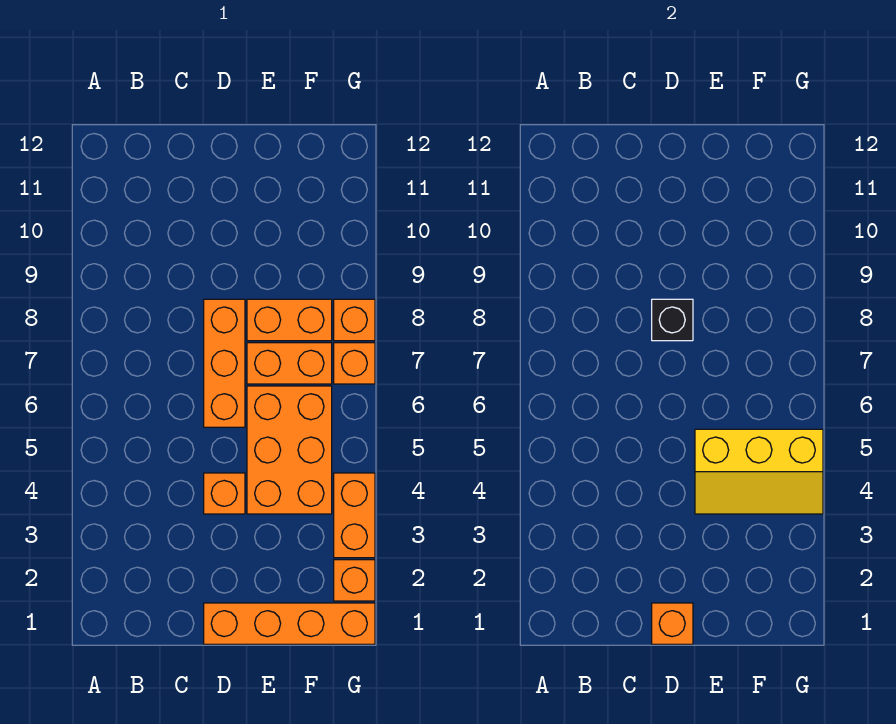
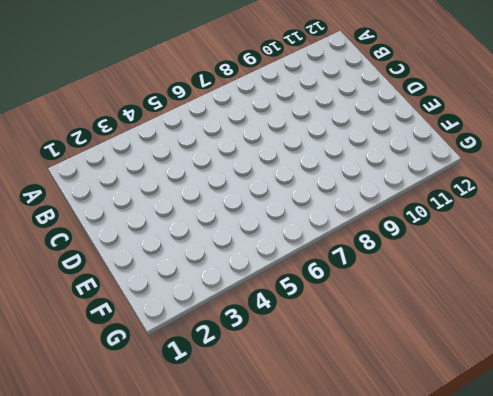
none -> orange brick D1:G1 level 1
none -> orange brick D4 level 1
none -> orange brick D6:D8 level 1

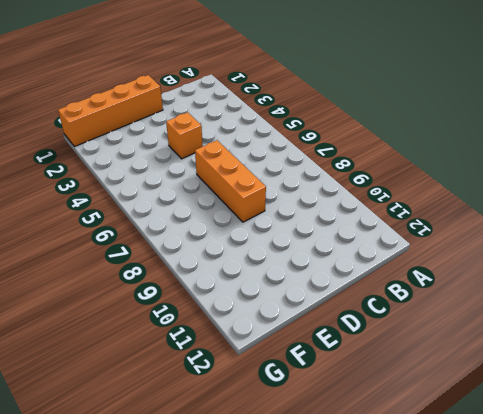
none -> orange brick E4:F6 level 1
none -> orange brick E7:F7 level 1
none -> orange brick E8:F8 level 1

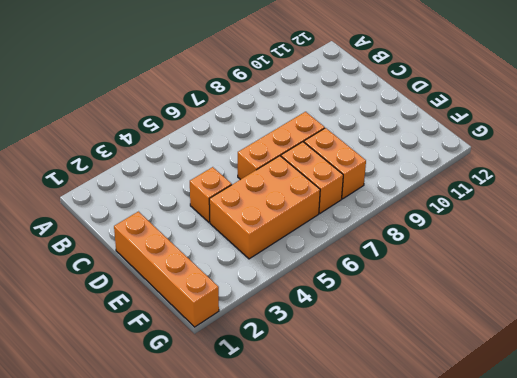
none -> orange brick G2 level 1
none -> orange brick G3:G4 level 1
none -> orange brick G7 level 1

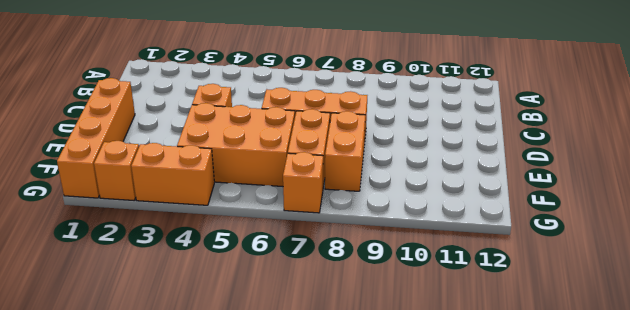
none -> orange brick G8 level 1
none -> orange brick D1 level 2
none -> black brick D8 level 2

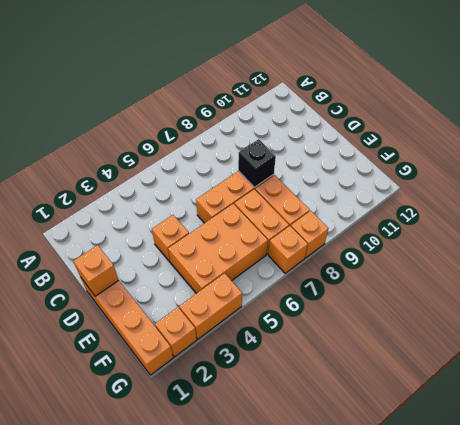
none -> yellow slope E4:G5 level 2 top 5

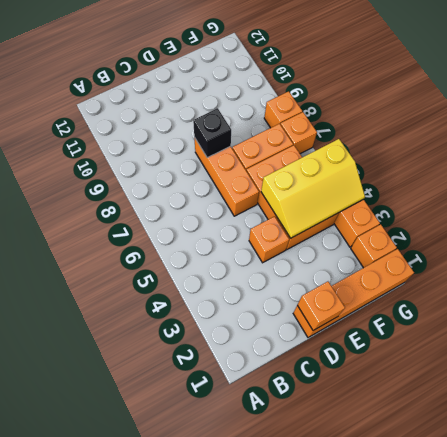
none -> orange brick E8:F8 level 1

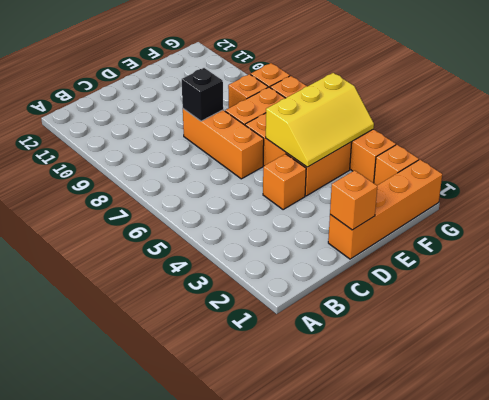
orange brick F8 level 1 -> orange brick E8:F8 level 1

